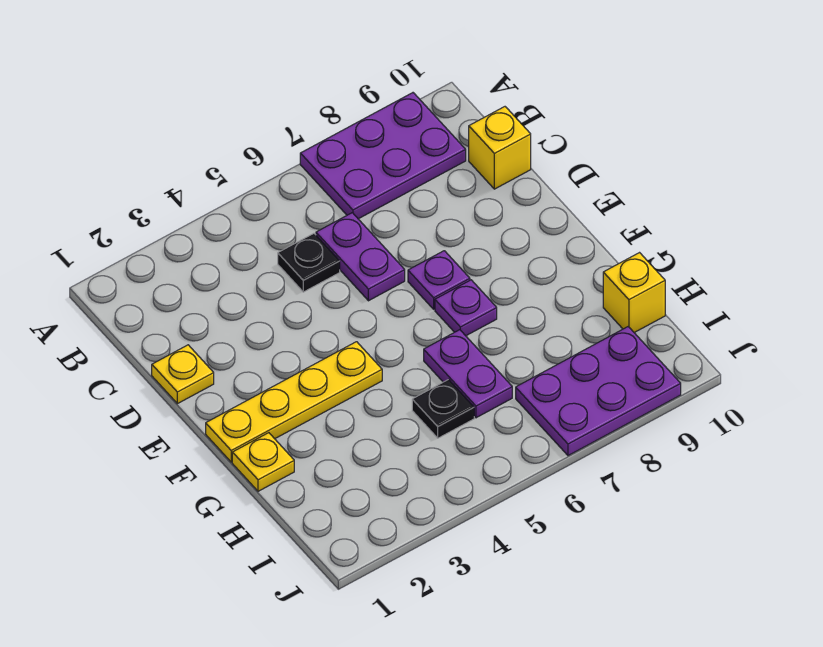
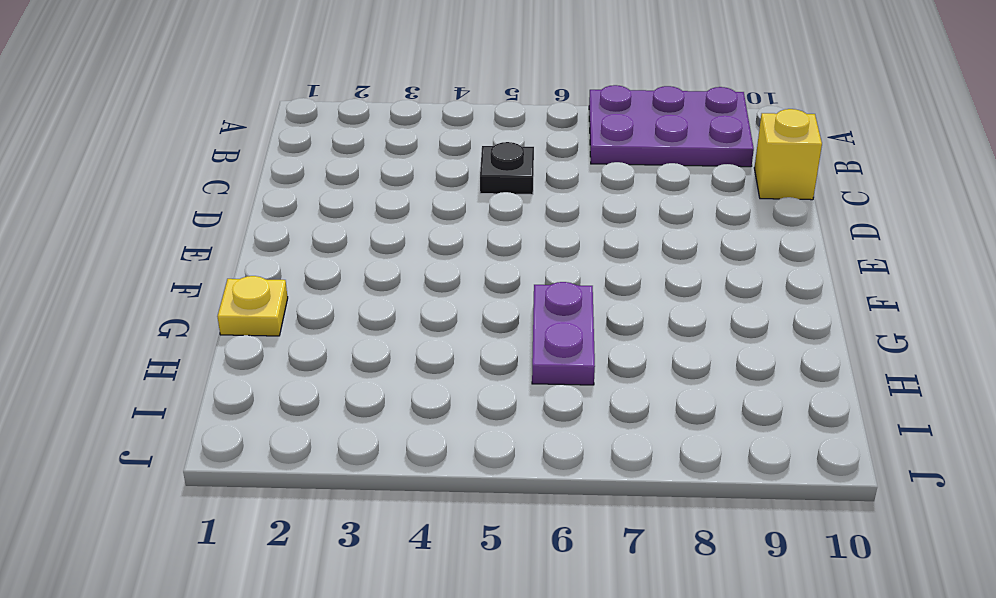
none -> purple plate C6:D6 level 1
none -> yellow plate D1 level 1
none -> purple plate E7 level 1

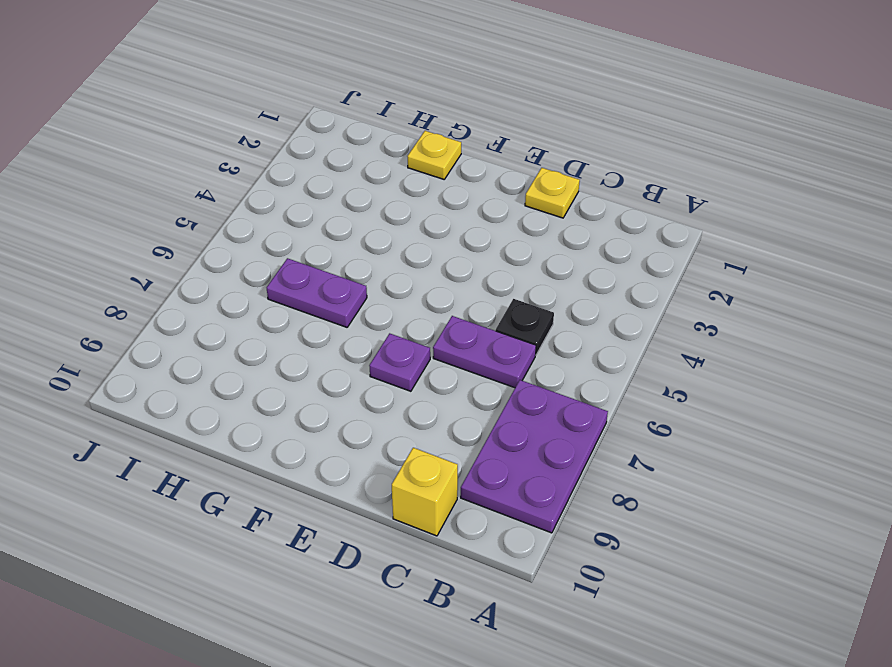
none -> yellow plate F1:F4 level 1
none -> purple plate F7 level 1
none -> black plate H5 level 1

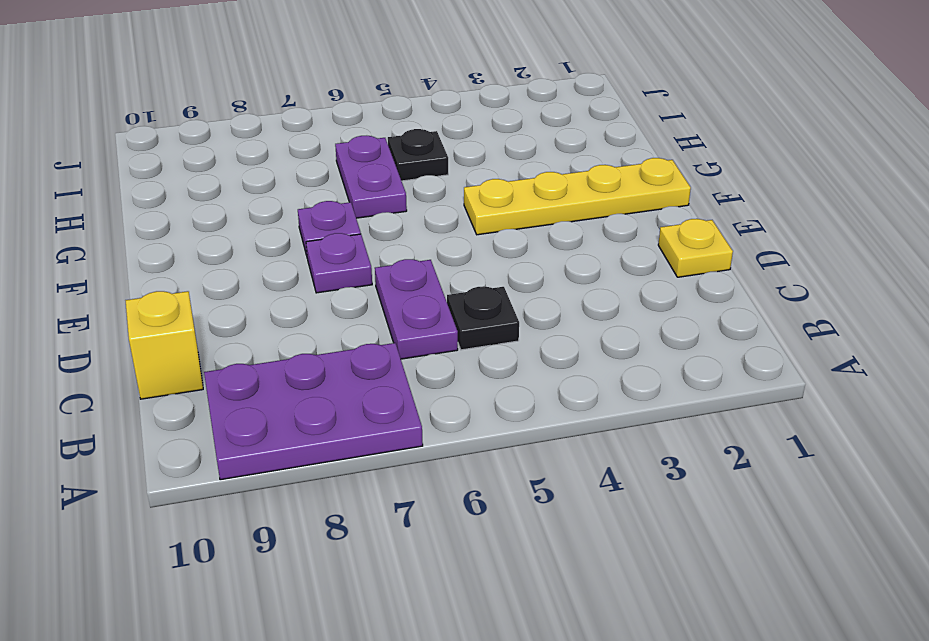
none -> yellow plate G1 level 1
none -> yellow brick H10 level 1
none -> purple plate I7:J9 level 1

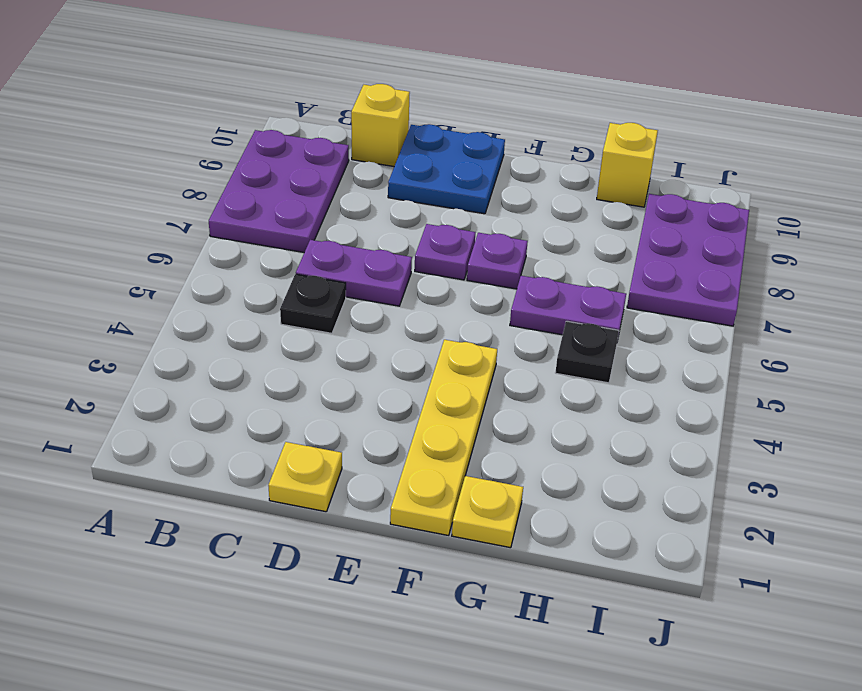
blue plate D9:E10 level 1 -> none

